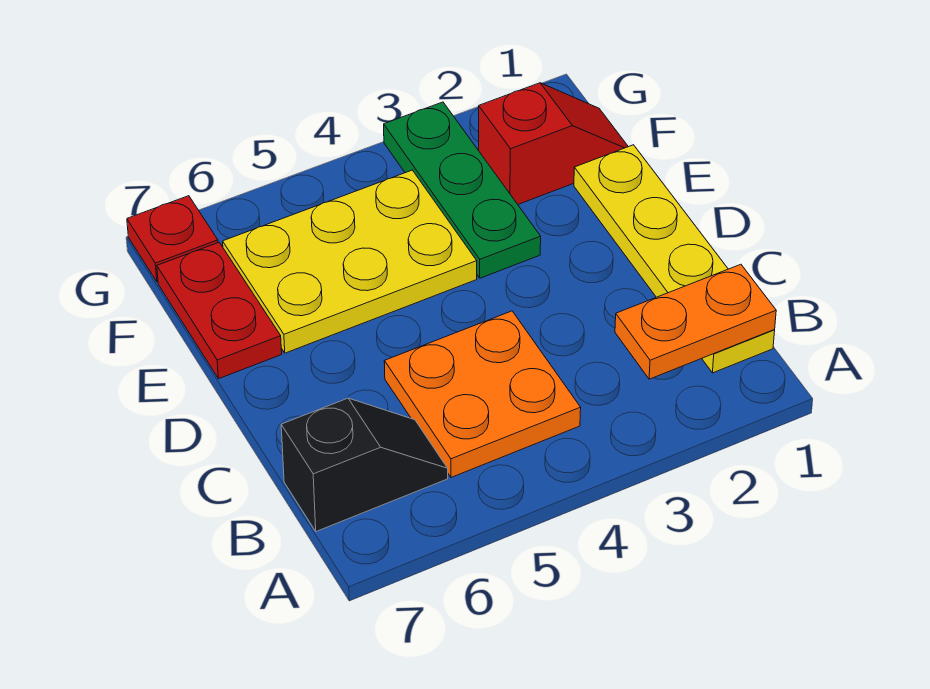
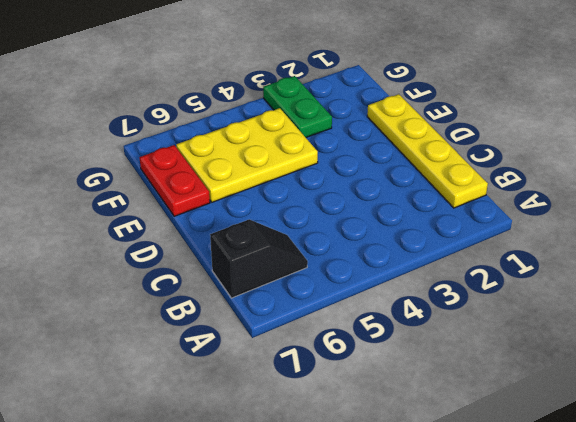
green plate F3:G3 level 1 -> green plate E3:G3 level 1
none -> orange plate B4:C5 level 1
none -> red slope F1:F2 level 1 top 2

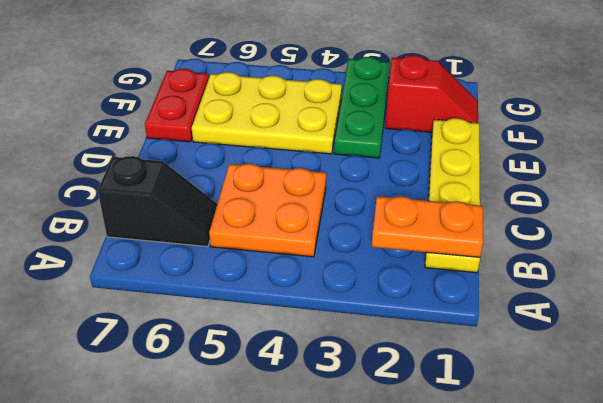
none -> red plate G7 level 1

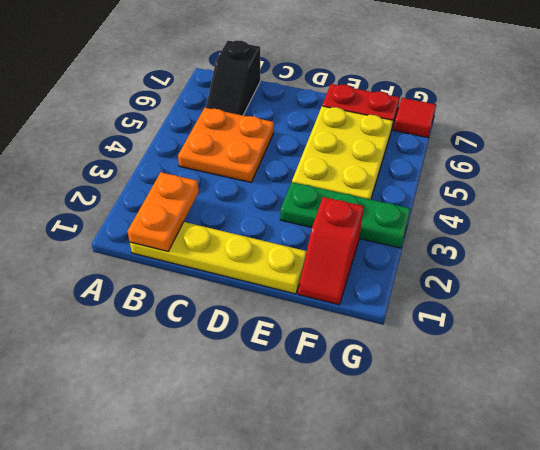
red tile G7 level 1 -> red plate G7 level 1

